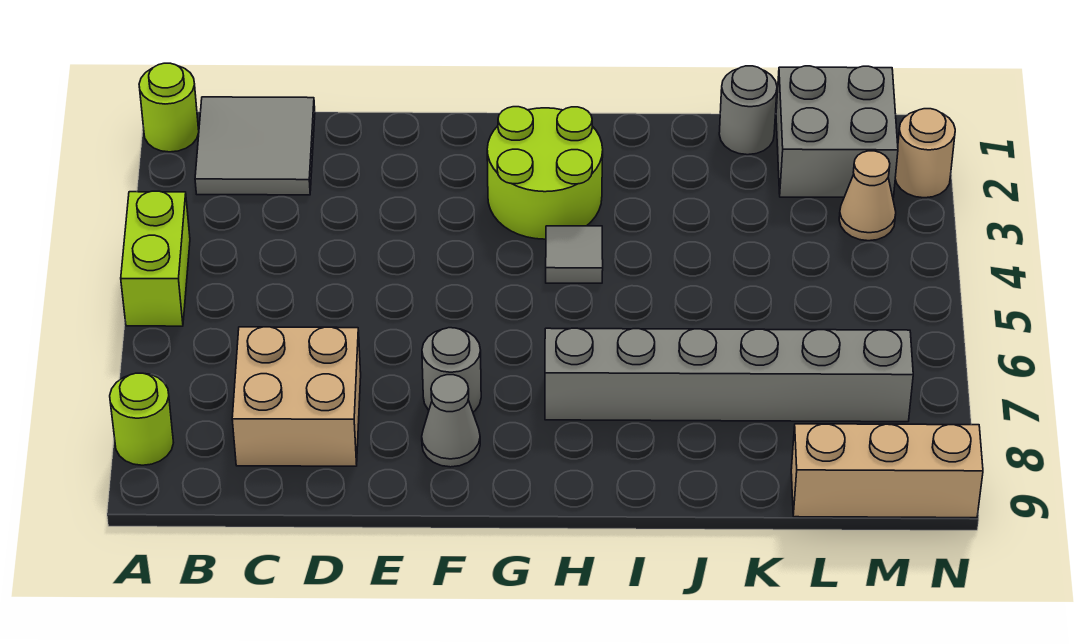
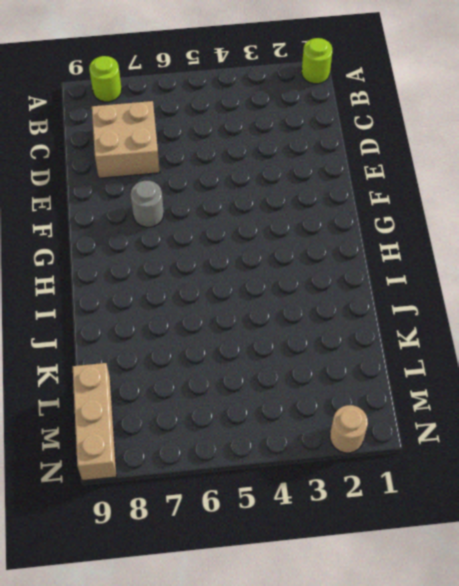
none -> lime brick A4:A5 level 1
none -> grey tile B1:C2 level 1
none -> grey cone F8 level 1

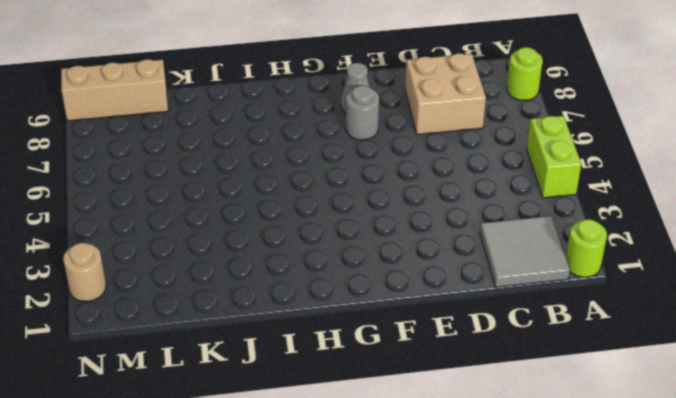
none -> lime round brick G2:H3 level 1
none -> grey tile H4 level 1
none -> grey brick H7:M7 level 1

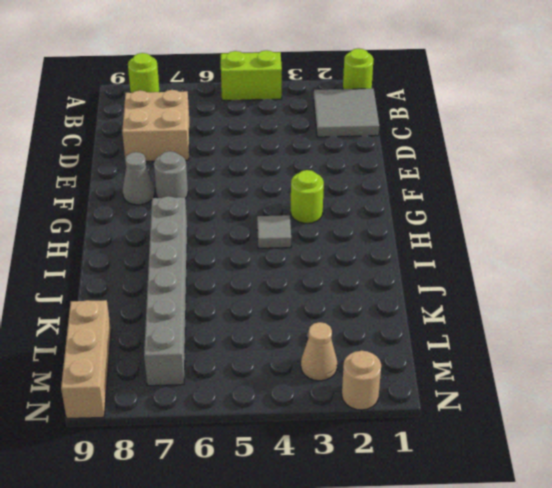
lime round brick G3 level 1 -> lime round brick G2:H3 level 1
none -> grey round brick K1 level 1
none -> grey brick L1:M2 level 1

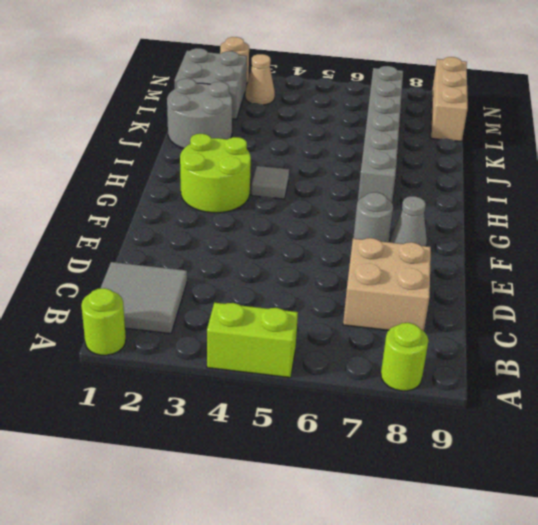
grey round brick J1:K2 level 1 -> grey round brick K1 level 1

